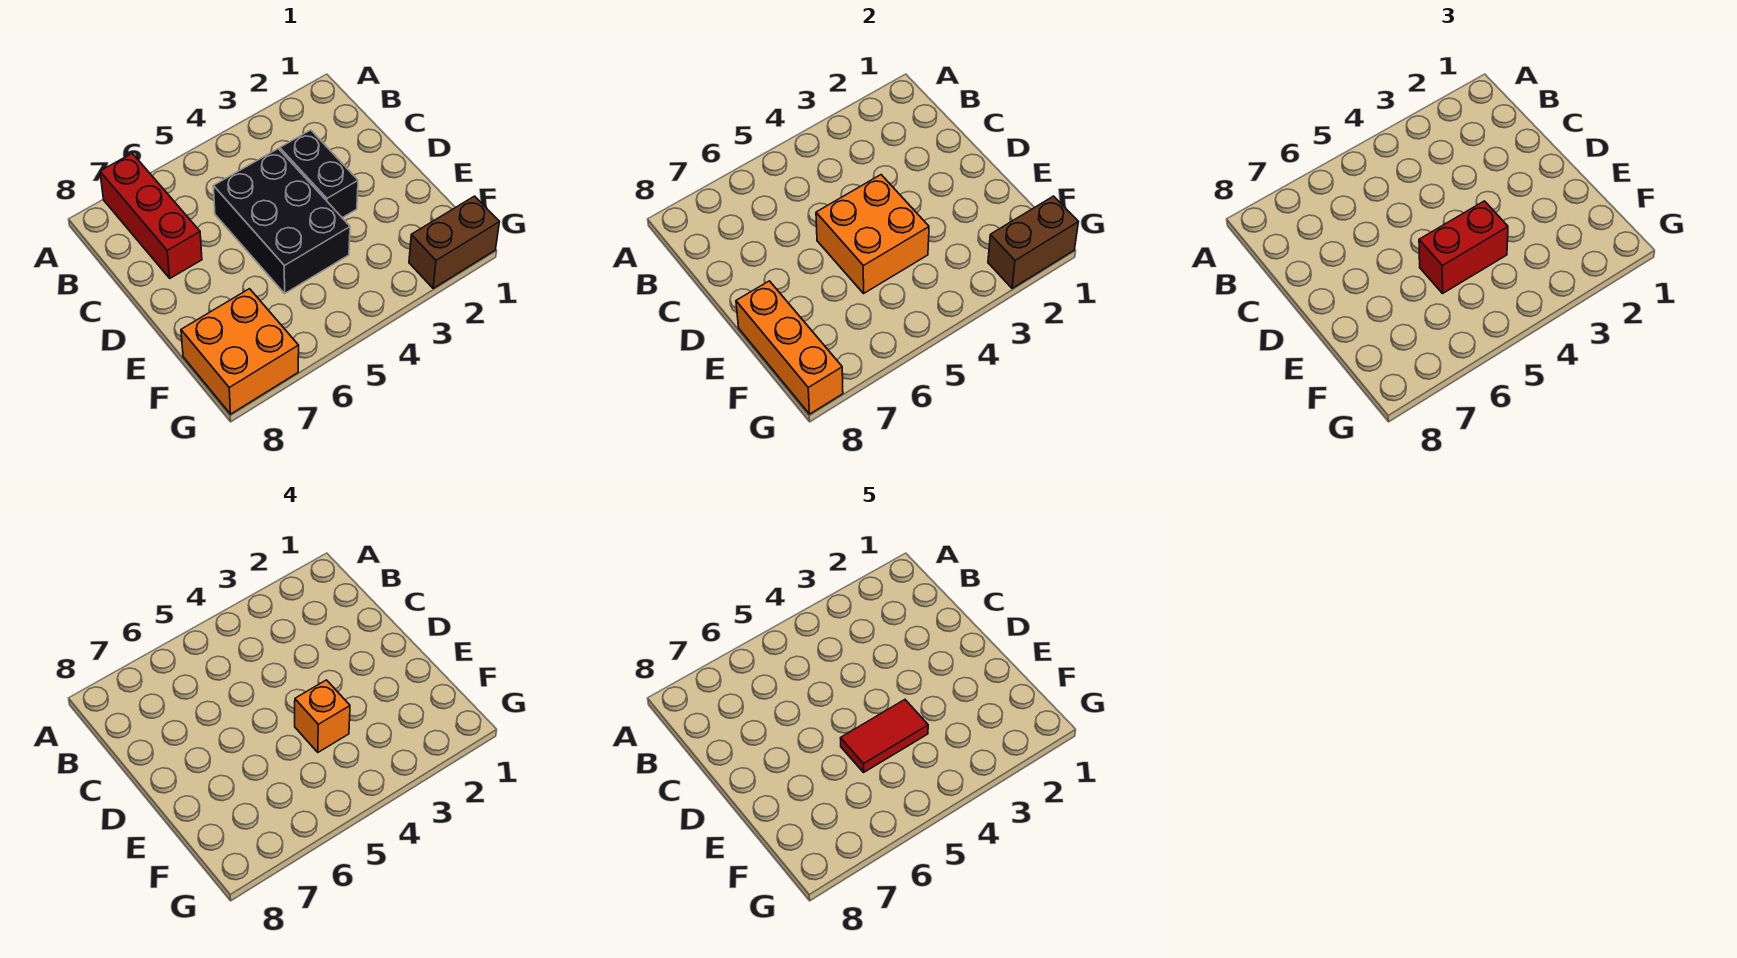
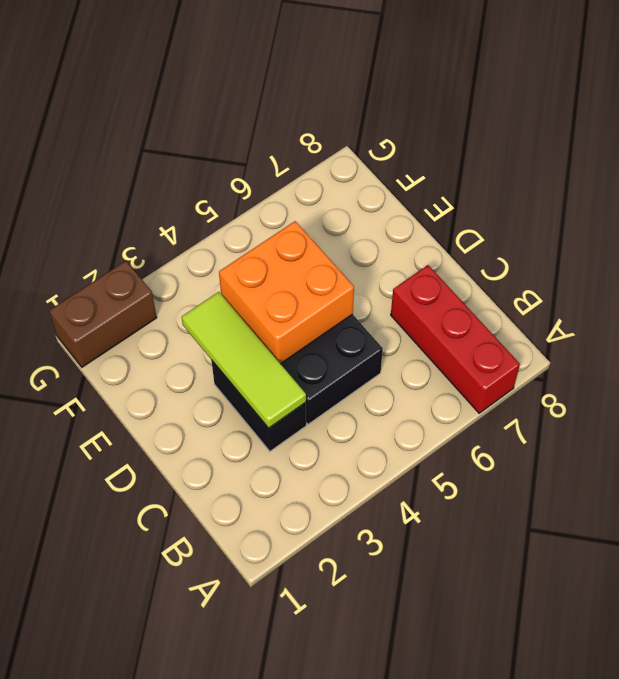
lime tile C3:E3 level 2 -> none
none -> orange brick F7:G8 level 1
none -> orange brick E8:G8 level 2

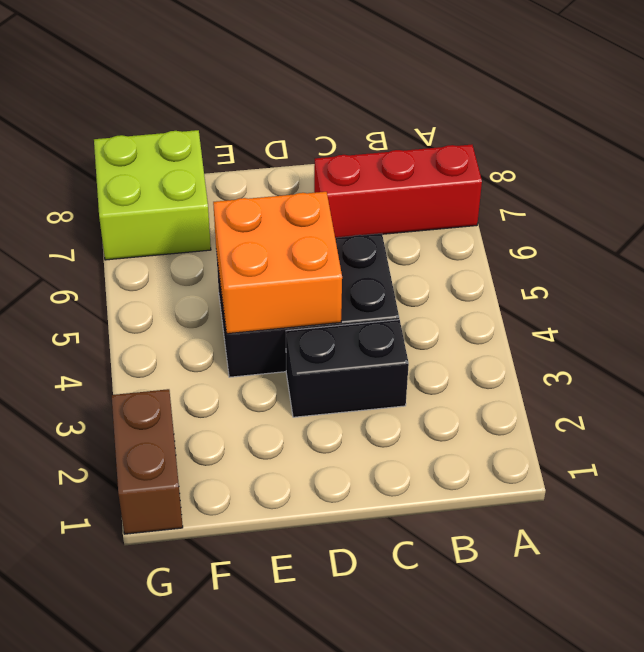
lime brick F7:G8 level 1 -> orange brick F7:G8 level 1
none -> orange brick E8:G8 level 2
none -> brown brick G1:G2 level 2

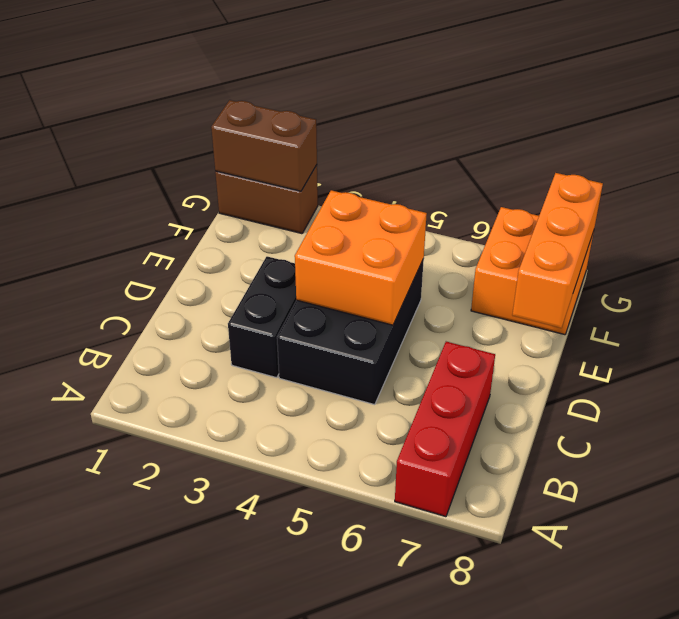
none -> red brick E4:E5 level 3
none -> orange brick E4 level 4

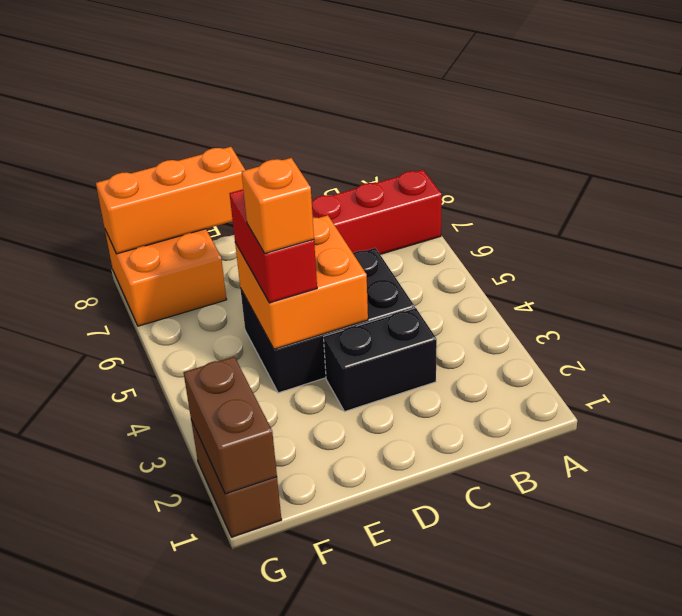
none -> red tile E4:E5 level 5

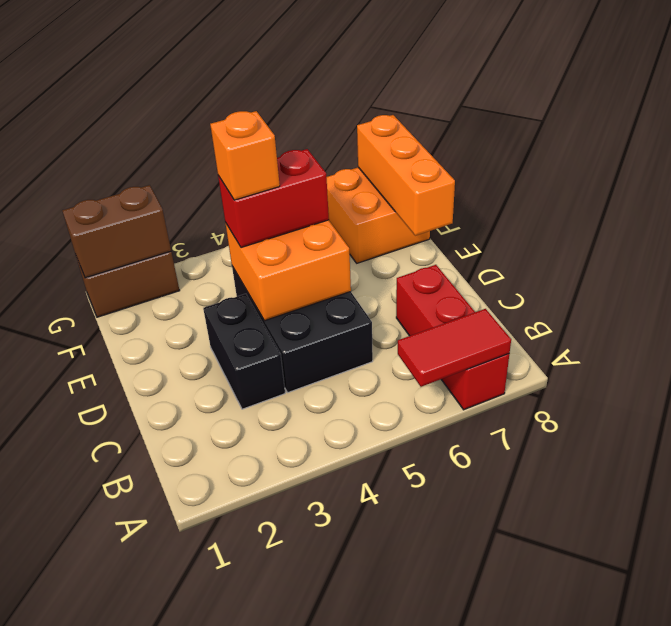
red tile A6:A7 level 2 -> red tile E4:E5 level 5

